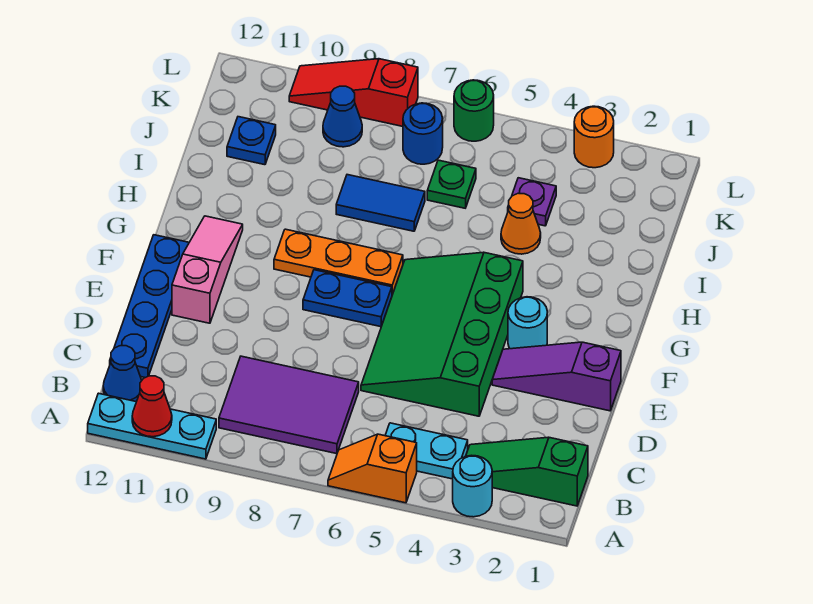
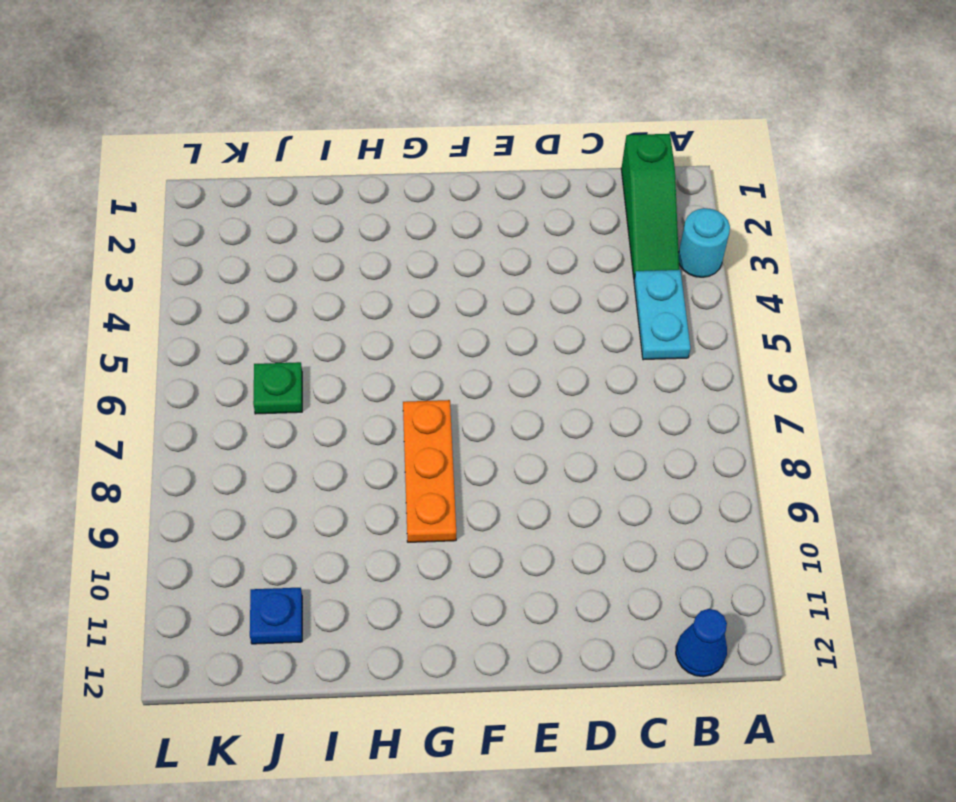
none -> orange slope A5:A6 level 1 top 5
none -> cyan plate A10:A12 level 1
none -> purple tile B7:C9 level 1

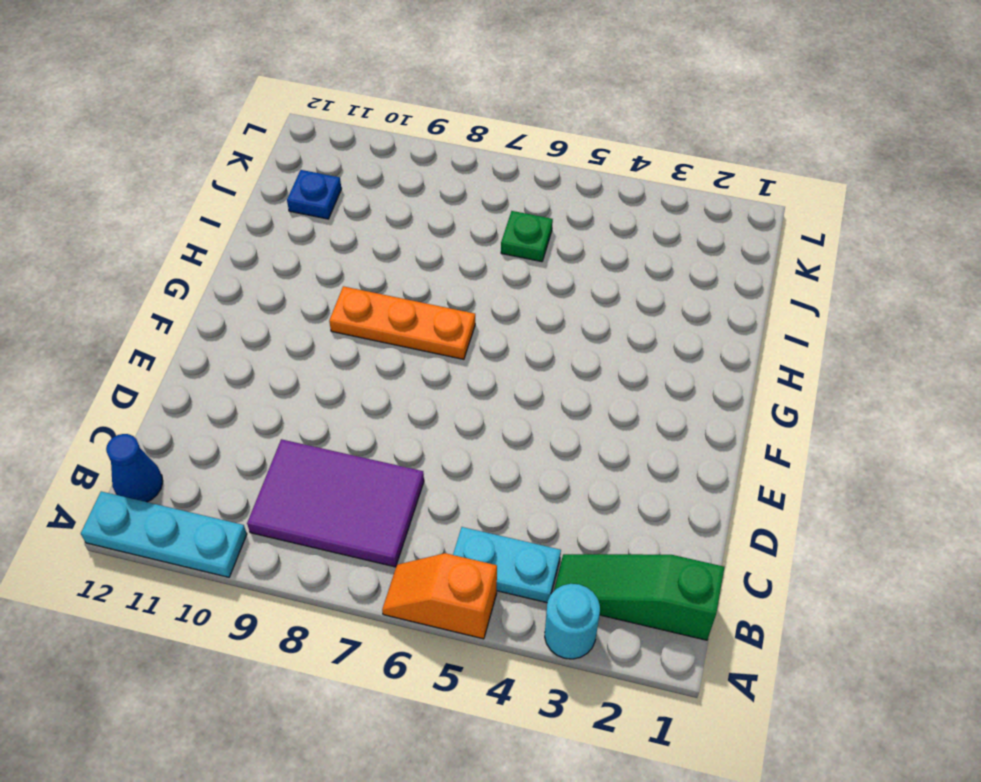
none -> blue plate C12:F12 level 1
none -> green slope D4:G6 level 1 top 4
none -> purple slope E1:E3 level 1 top 1

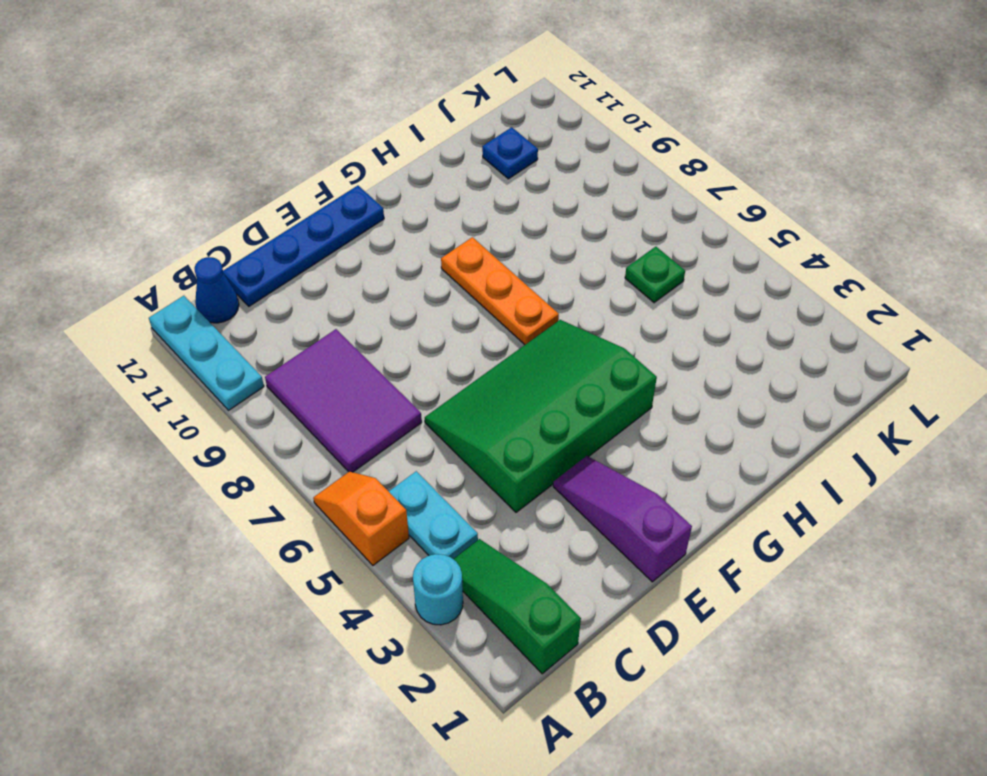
none -> pink slope E11:G11 level 1 top E
none -> cyan round brick F3 level 1
none -> blue plate F7:F8 level 1

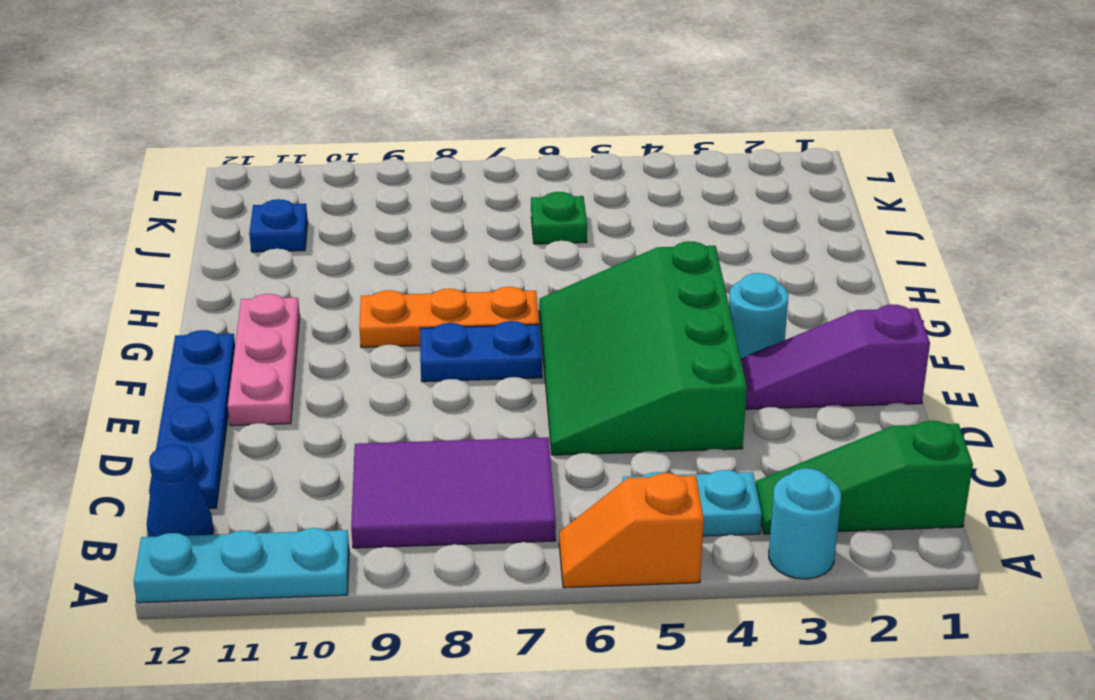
pink plate E11:G11 level 1 -> pink slope E11:G11 level 1 top E
none -> orange cone I4 level 1
none -> blue tile I7:I8 level 1
none -> purple plate J4 level 1

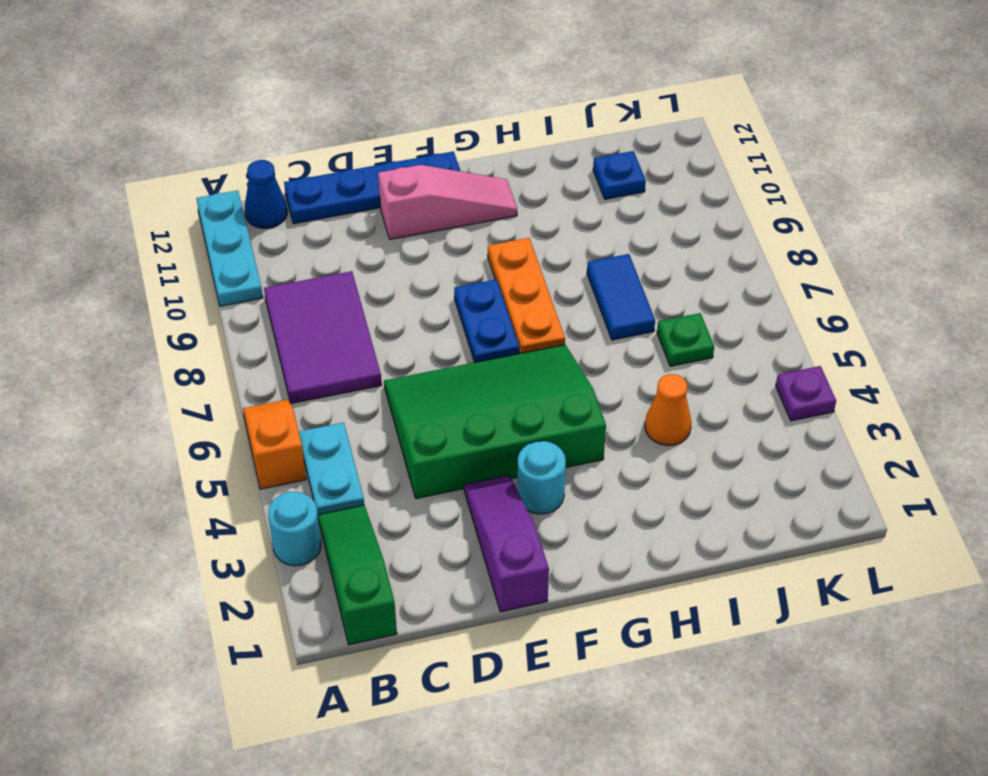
purple plate L4 level 1 -> purple plate J4 level 1
none -> blue round brick K7 level 1
none -> blue cone K9 level 1
none -> orange round brick L3 level 1

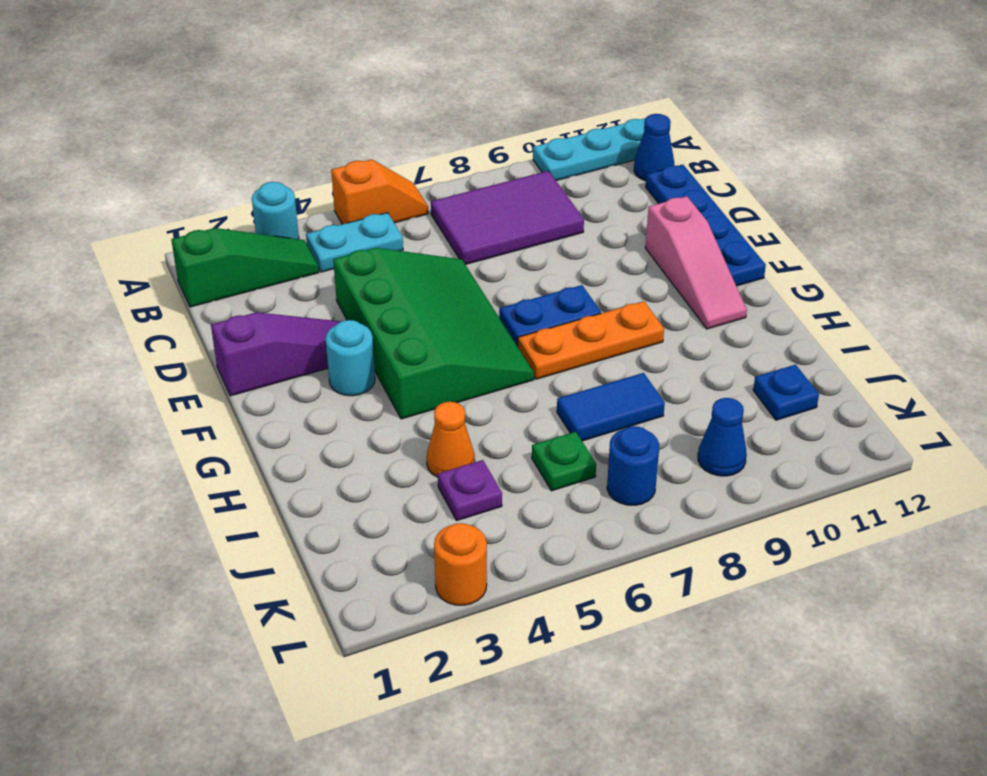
none -> green round brick L6 level 1
none -> red slope L8:L10 level 1 top 8
none -> red cone A11 level 2

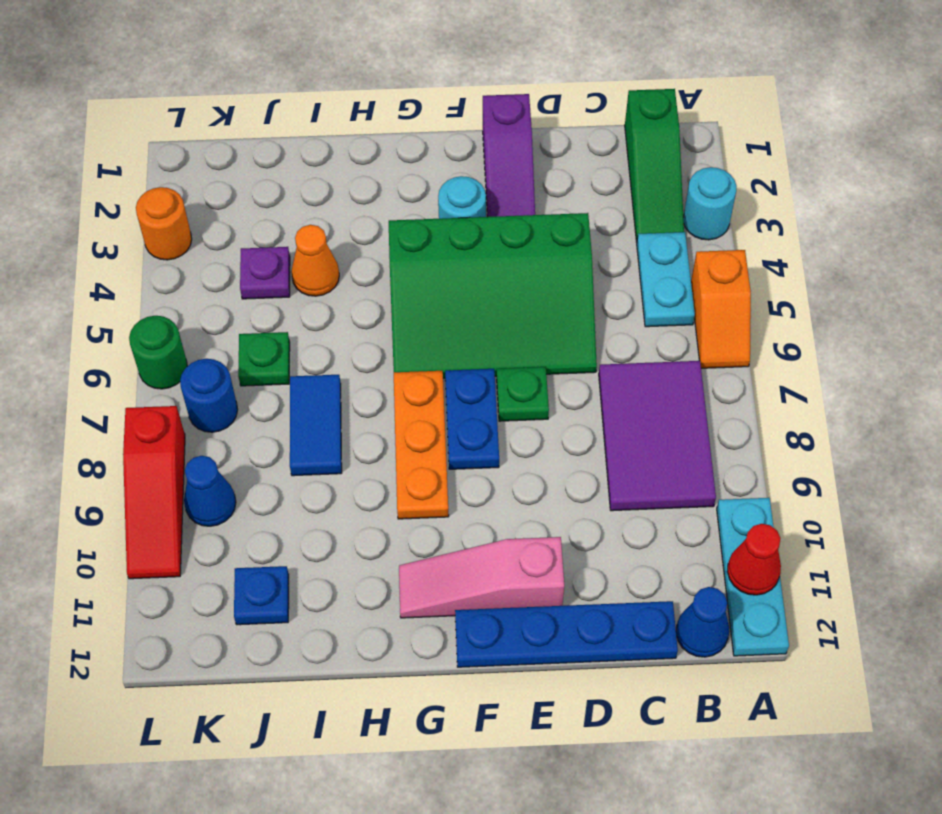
green plate E7 level 1 -> none

